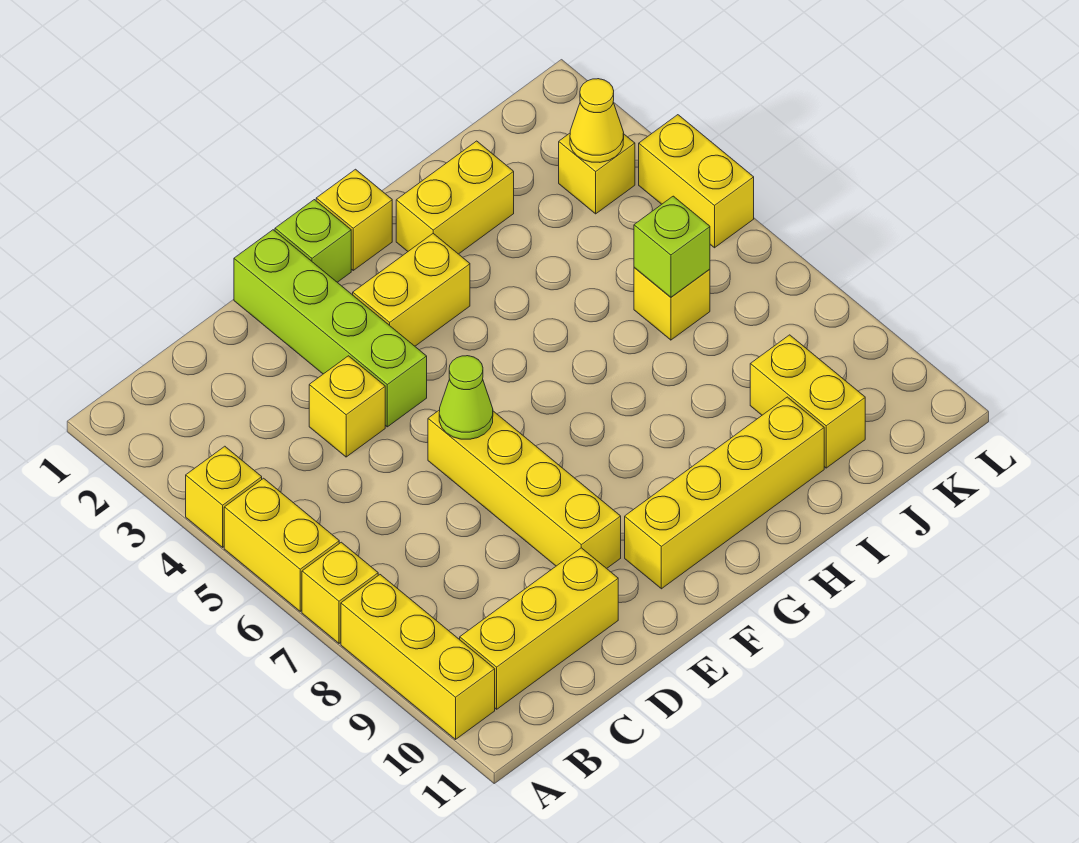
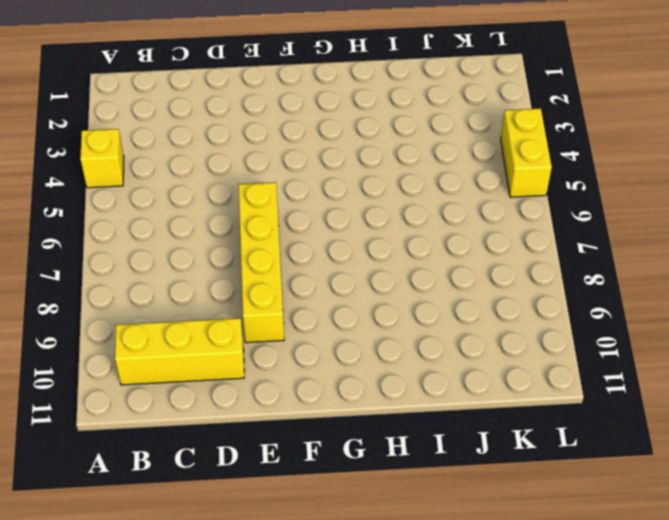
none -> yellow brick A5:A6 level 1
none -> yellow brick A7 level 1
none -> yellow brick A8:A10 level 1

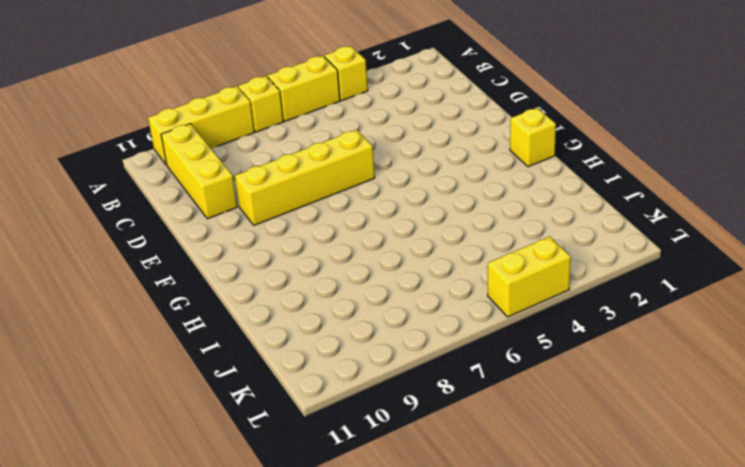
none -> yellow brick D4 level 1
none -> lime brick E1:E4 level 1
none -> lime brick F1 level 1

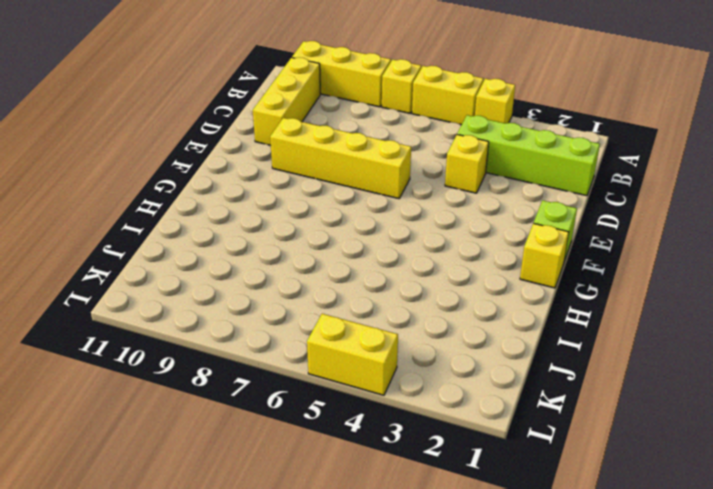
lime brick C1:C4 level 1 -> lime brick E1:E4 level 1
none -> yellow brick F3:G3 level 1
none -> yellow brick F10:I10 level 1
none -> yellow brick H2:I2 level 1

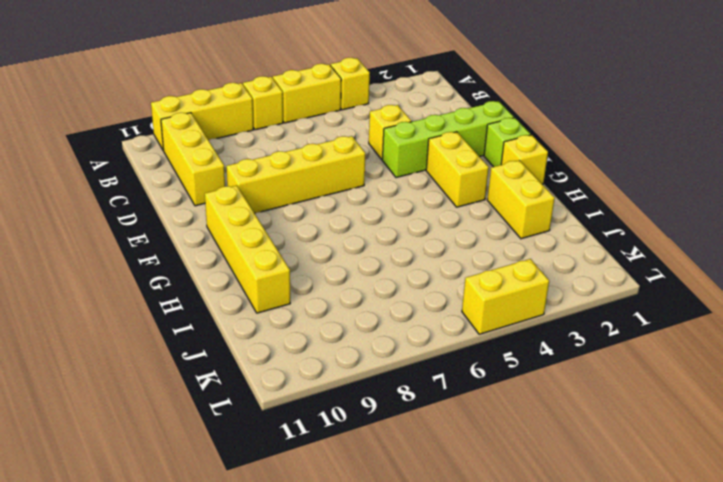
none -> yellow brick J6 level 1
none -> yellow brick J9:J10 level 1
none -> yellow brick K3 level 1

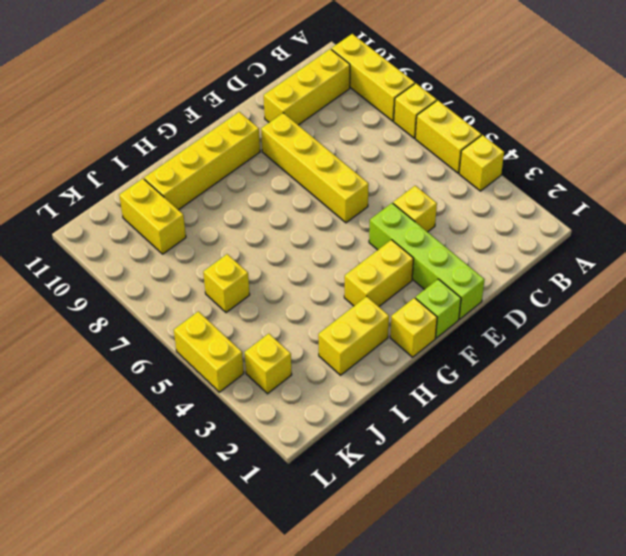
none -> lime cone E6 level 2
none -> lime brick J6 level 2
none -> yellow cone K3 level 2

